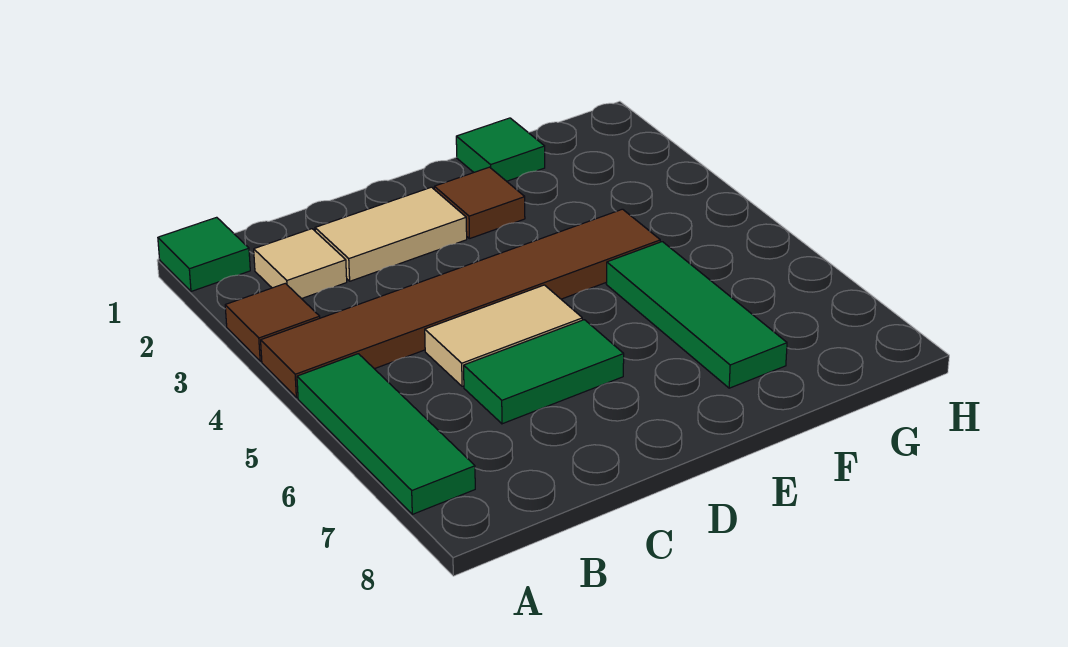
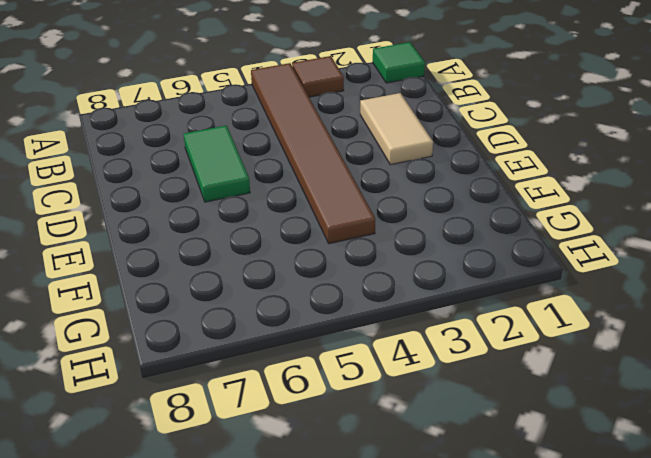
none -> green tile A5:A7 level 1
none -> tan tile B2 level 1

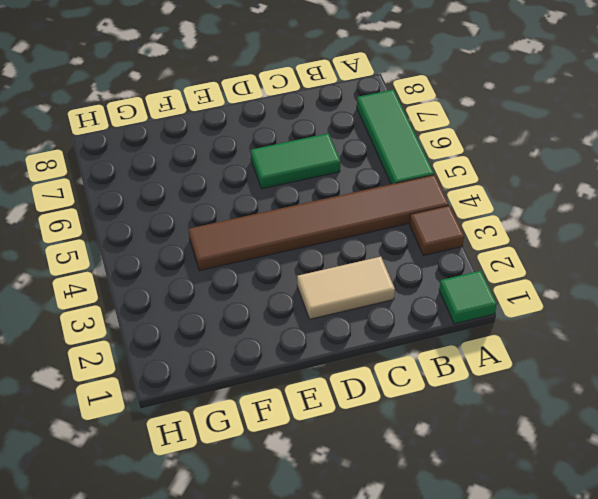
none -> tan tile B2 level 1
none -> tan tile C5:D5 level 1

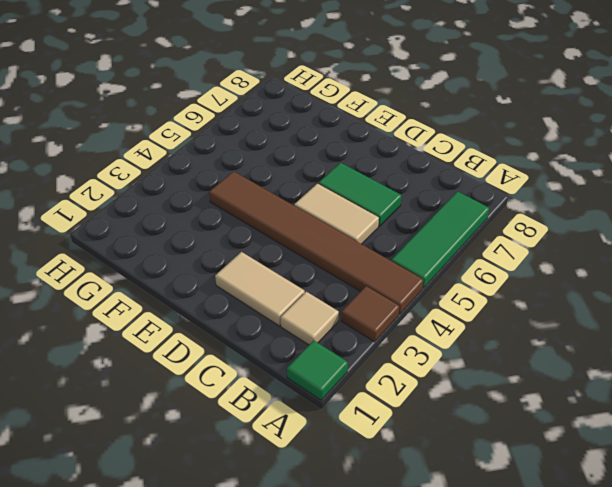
none -> brown tile E2 level 1
none -> green tile F1 level 1

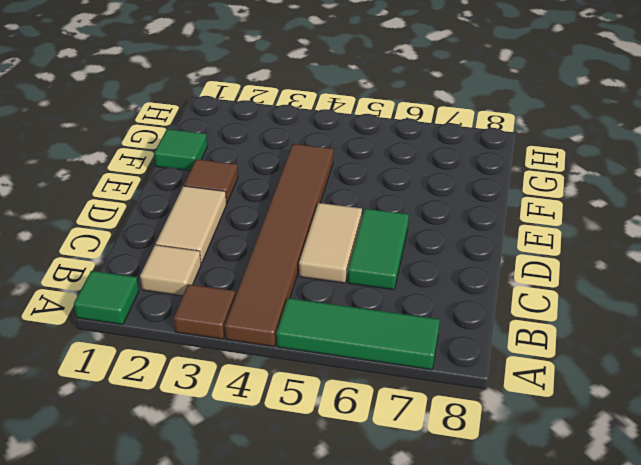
none -> green tile F5:F7 level 1

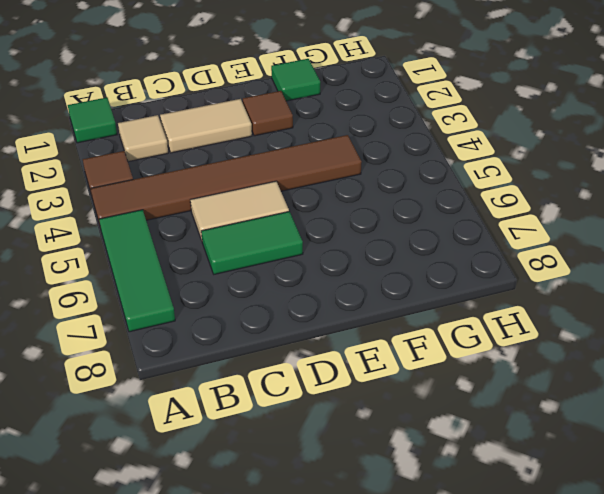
none -> green tile F5:F7 level 1

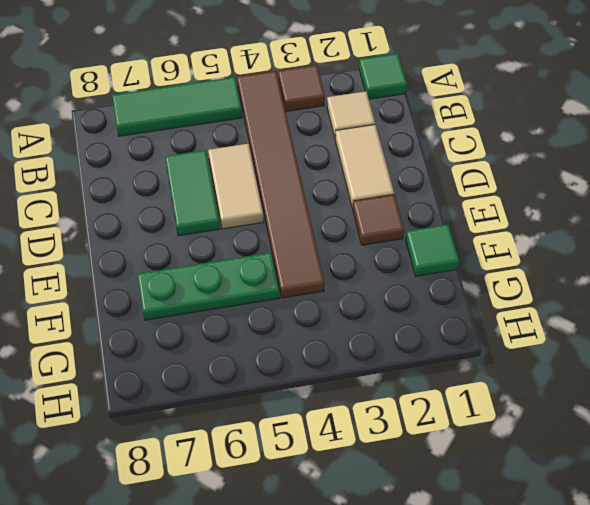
green plate F5:F7 level 1 -> green tile F5:F7 level 1

